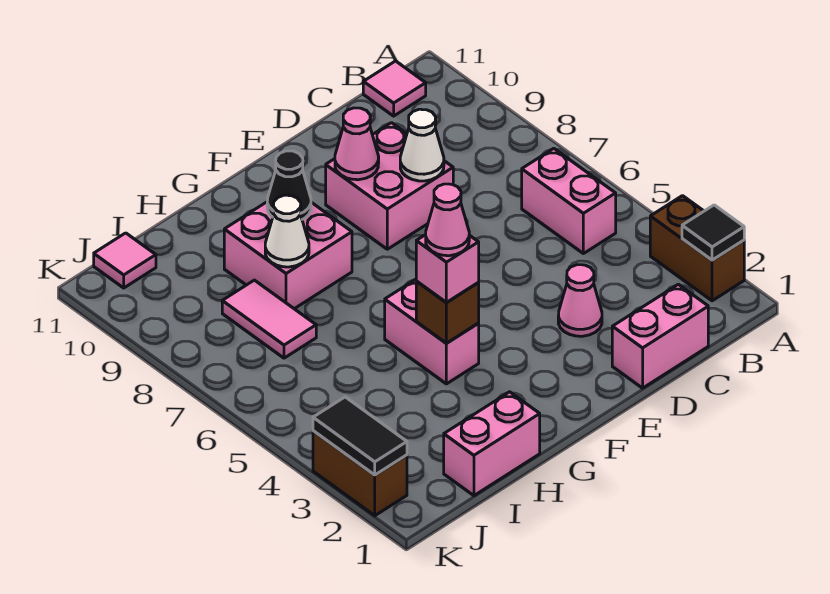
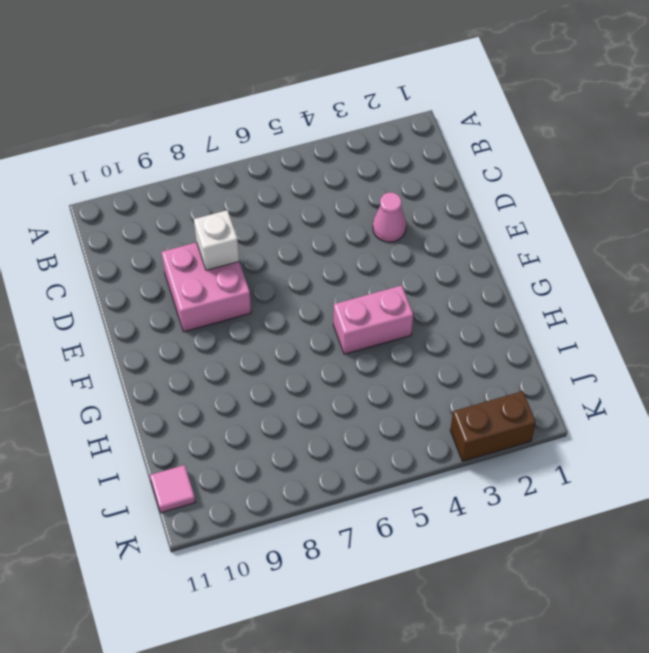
white brick D8 level 2 -> white cone D8 level 2
none -> brown brick A2:A3 level 1
none -> pink brick B5:B6 level 1
none -> pink tile B11 level 1

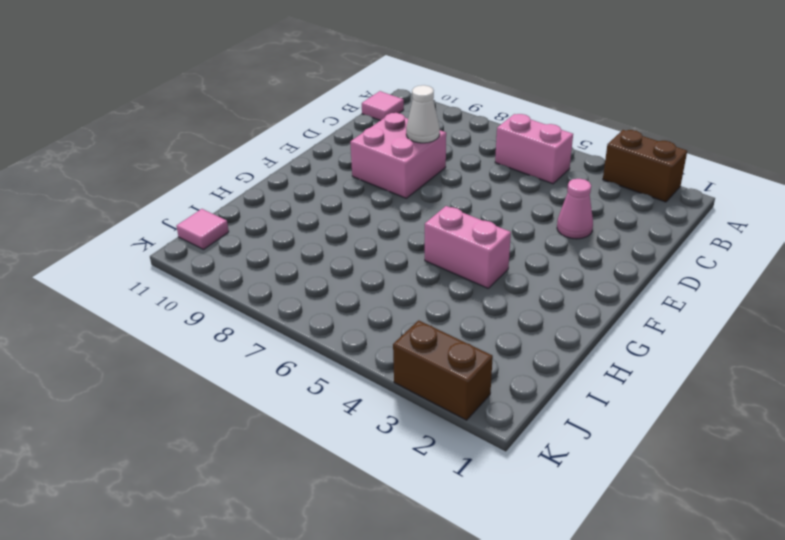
none -> pink brick C1:D1 level 1
none -> pink brick G8:H9 level 1
none -> pink brick H1:I1 level 1

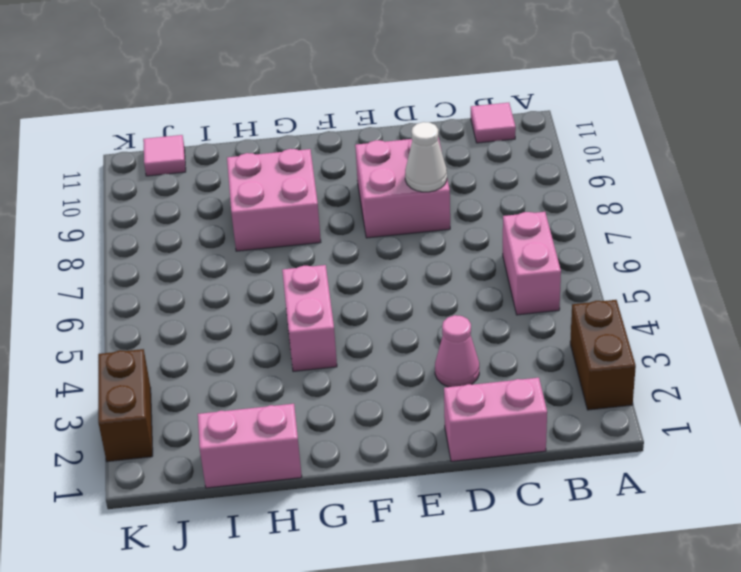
none -> pink tile I7:I8 level 1
none -> black tile A2 level 2
none -> pink cone E9 level 2

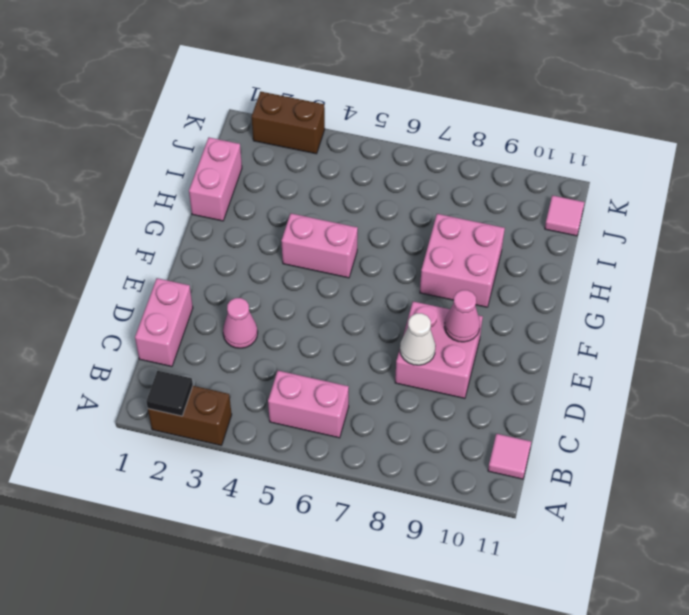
none -> pink tile I7:I8 level 1
none -> brown brick G4 level 2
none -> black cone G9 level 2

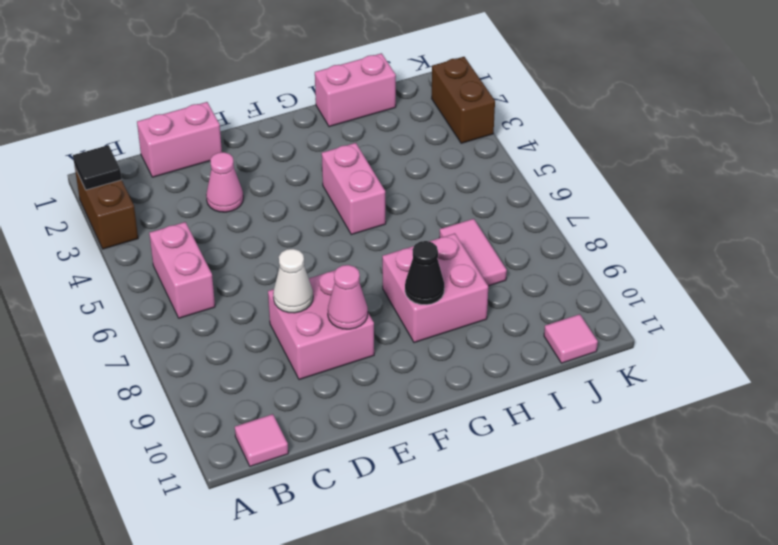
none -> brown brick G4 level 2
none -> white cone H8 level 2
none -> black tile K2:K3 level 2

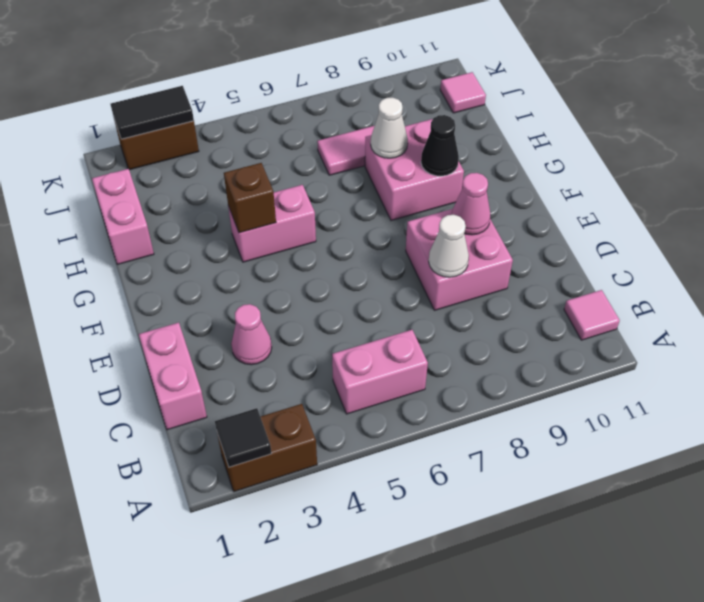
none -> pink brick G4 level 3
none -> pink cone G4 level 4

